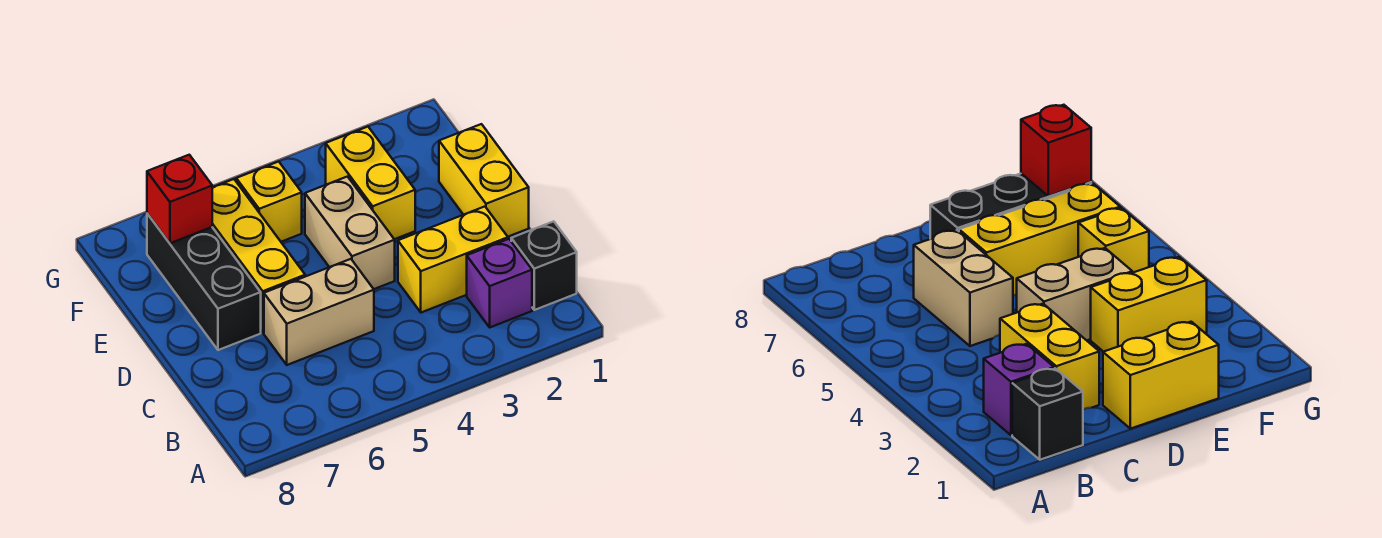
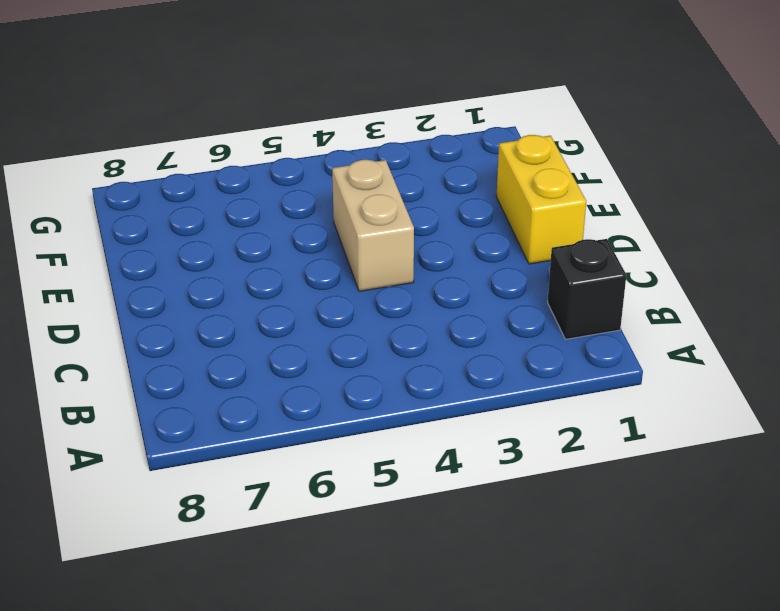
none -> purple brick B2 level 1
none -> yellow brick C2:C3 level 1

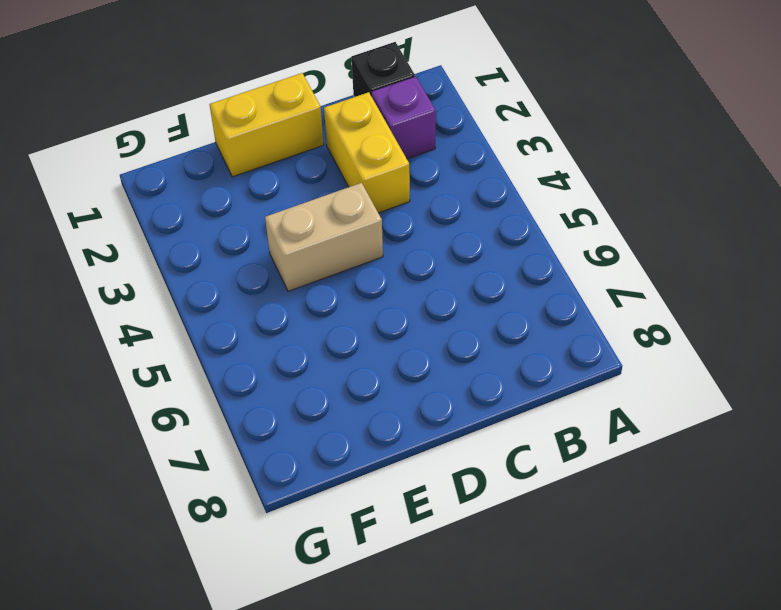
none -> tan brick C5:C6 level 1
none -> yellow brick D6:F6 level 1

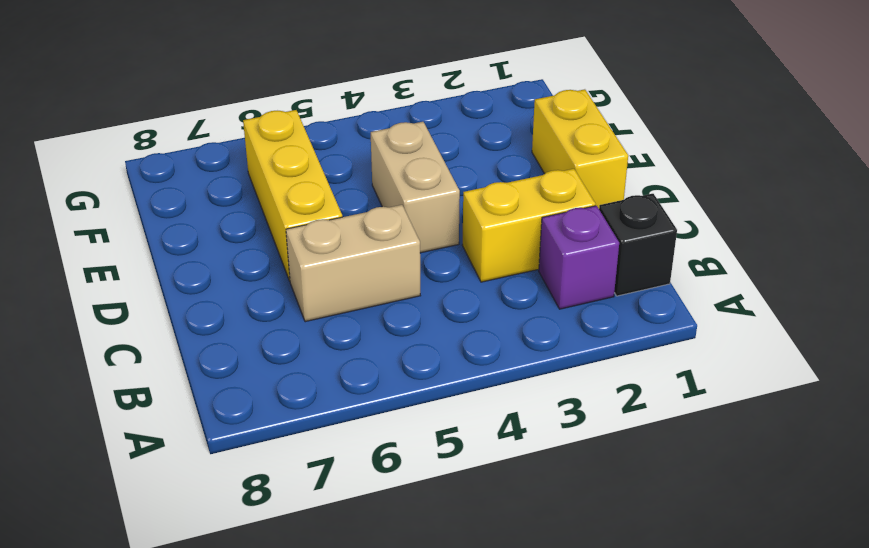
none -> black brick D7:F7 level 1
none -> yellow brick E3:F3 level 1

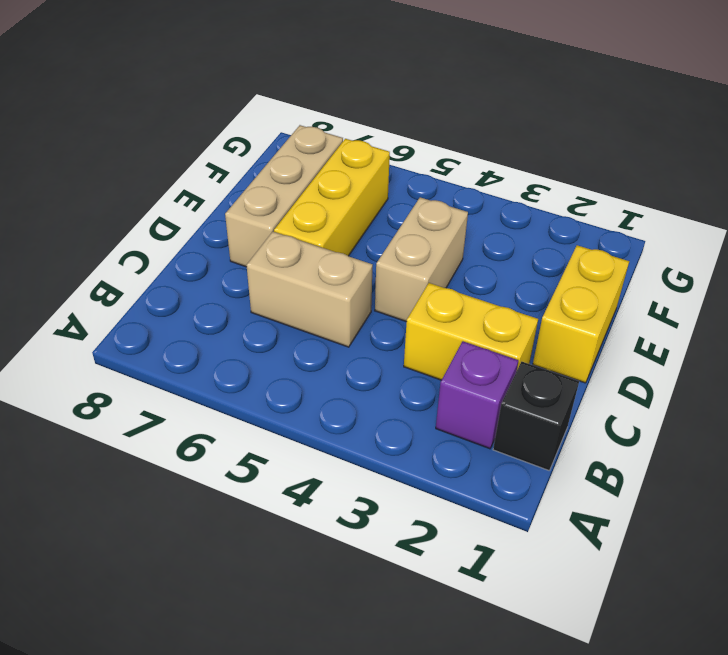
tan brick D7:F7 level 1 -> black brick D7:F7 level 1
none -> yellow brick E3:F3 level 1
none -> yellow brick F5 level 1

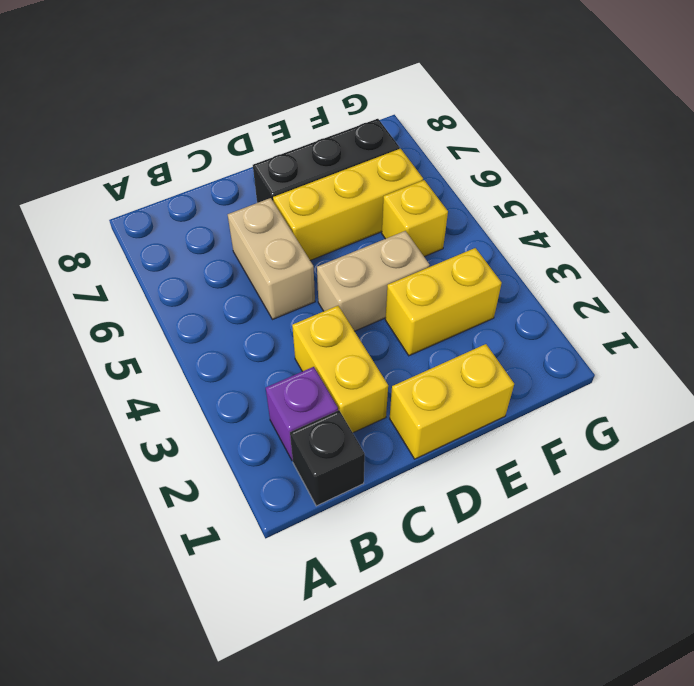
none -> red brick F7 level 2

